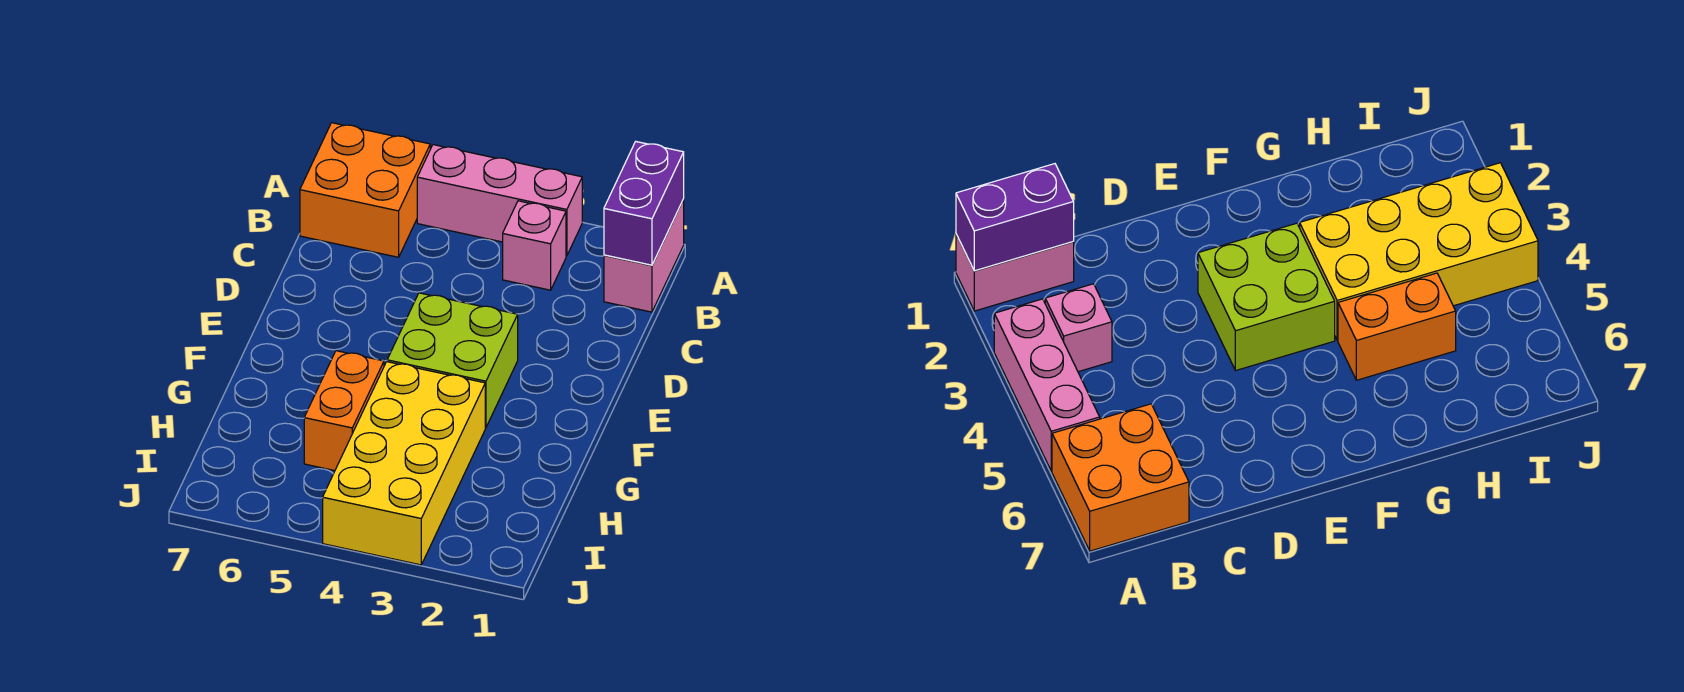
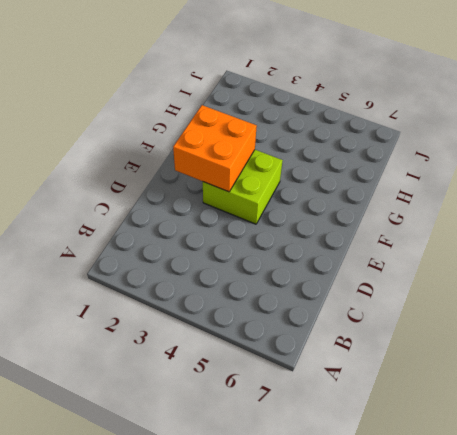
orange brick E2:F3 level 2 -> orange brick A6:B7 level 1
none -> pink brick A1:B1 level 1
none -> pink brick A3:A5 level 1

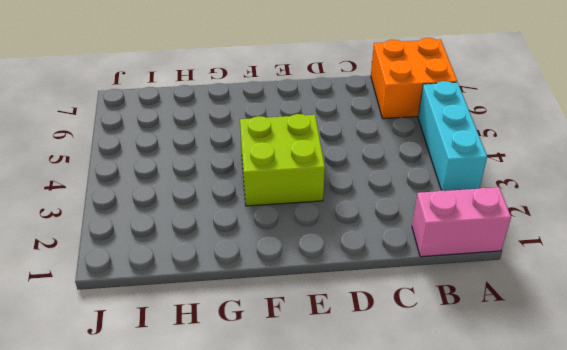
cyan brick A3:A5 level 1 -> pink brick A3:A5 level 1
none -> pink brick B3 level 1
none -> yellow brick G3:J4 level 1

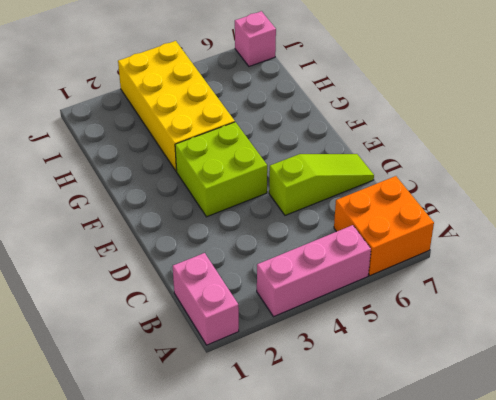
lime slope D5:D7 level 1 top 5 -> none
pink brick J7 level 1 -> pink brick B3 level 1
none -> orange brick G5:H5 level 1
none -> purple brick A1:B1 level 2

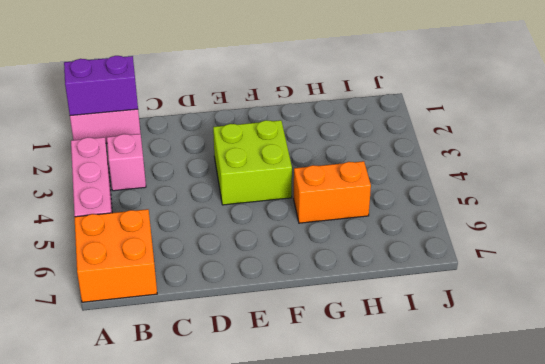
none -> yellow brick G3:J4 level 1

